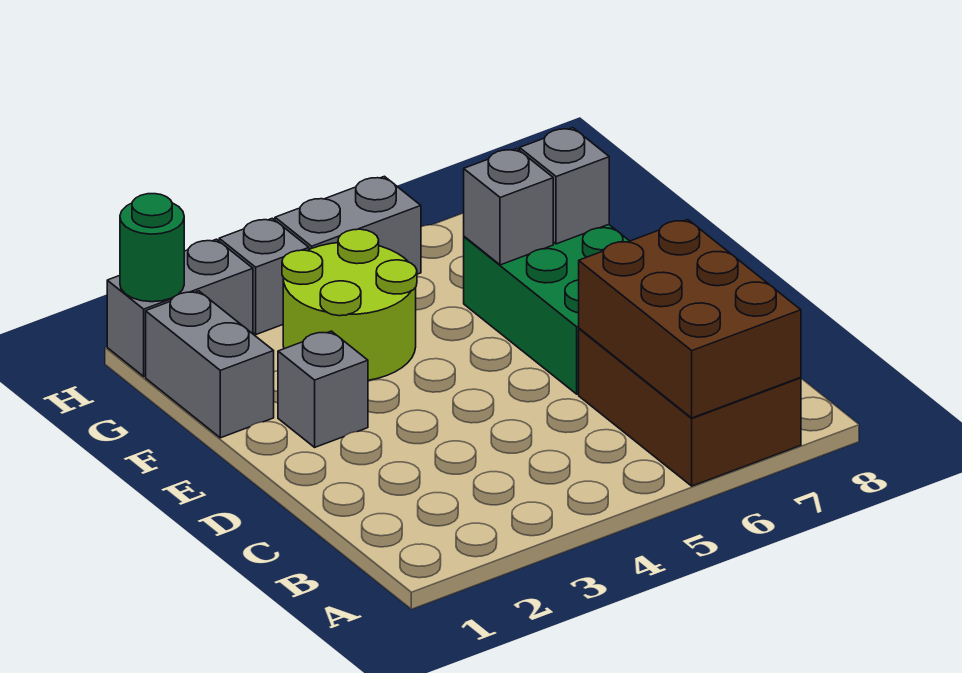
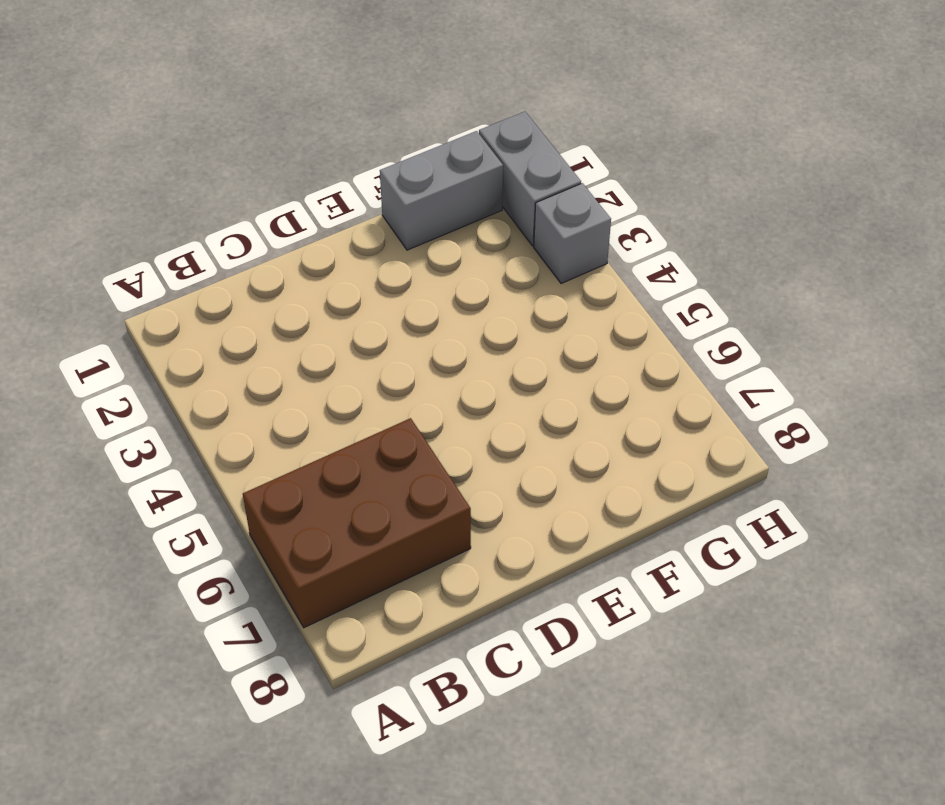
none -> green brick D6:F7 level 1
none -> grey brick E2 level 1
none -> lime round brick F3:G4 level 1

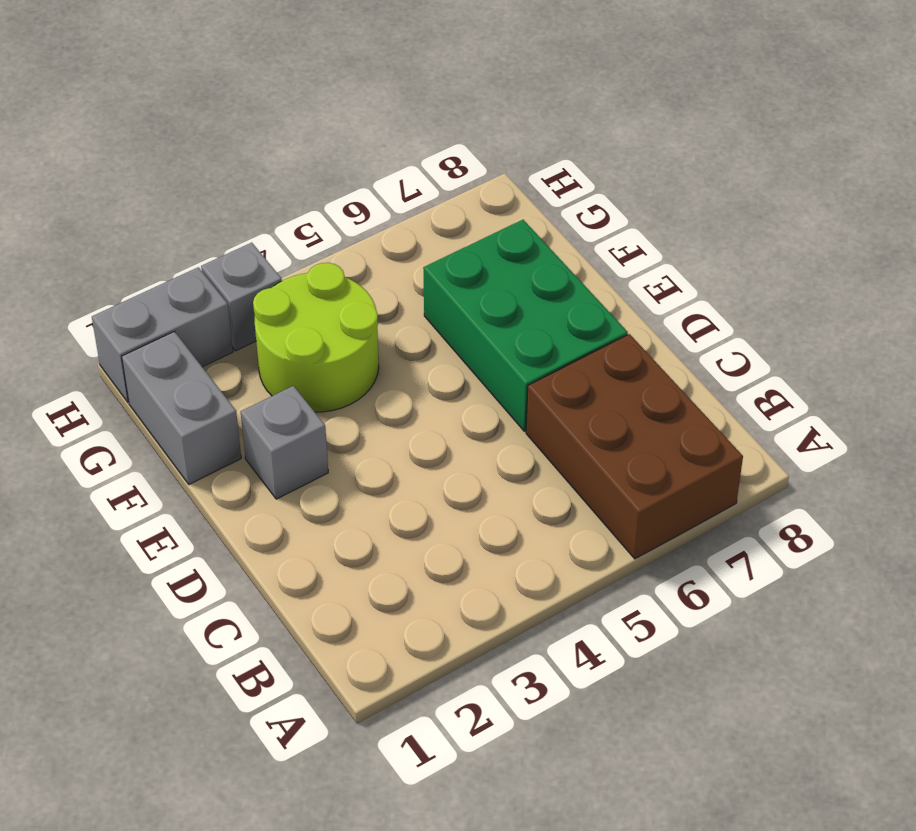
none -> grey brick H4:H5 level 1
none -> brown brick A6:C7 level 2
none -> grey brick F6 level 2

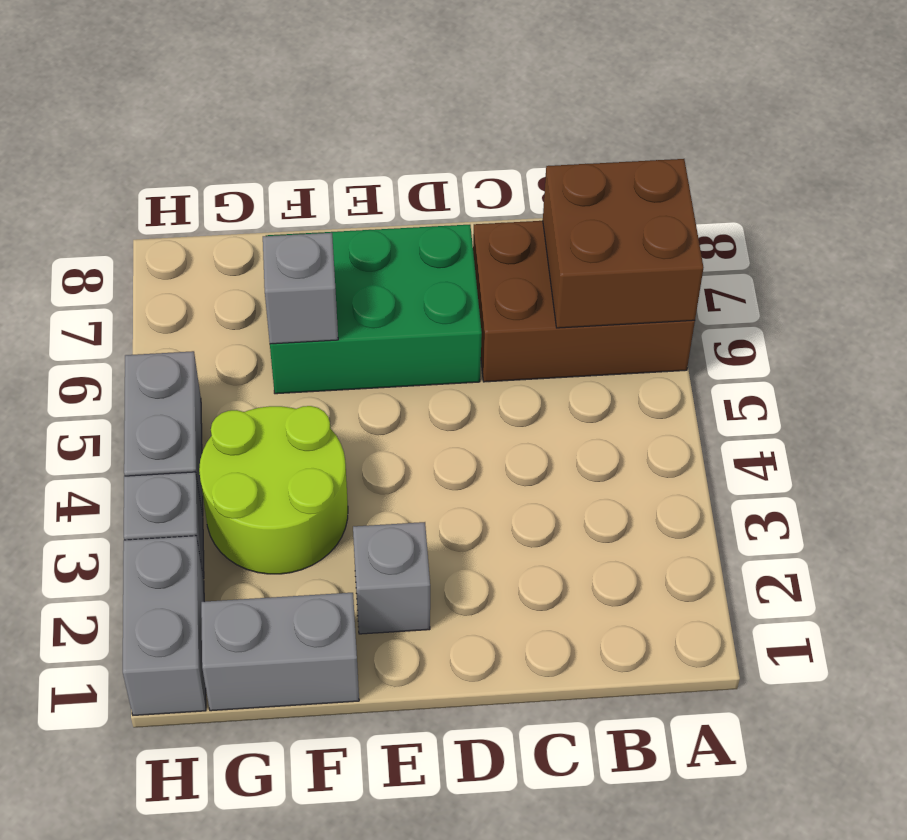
brown brick A6:B7 level 2 -> brown brick A6:C7 level 2
none -> grey brick F7 level 2
none -> green round brick H1 level 2

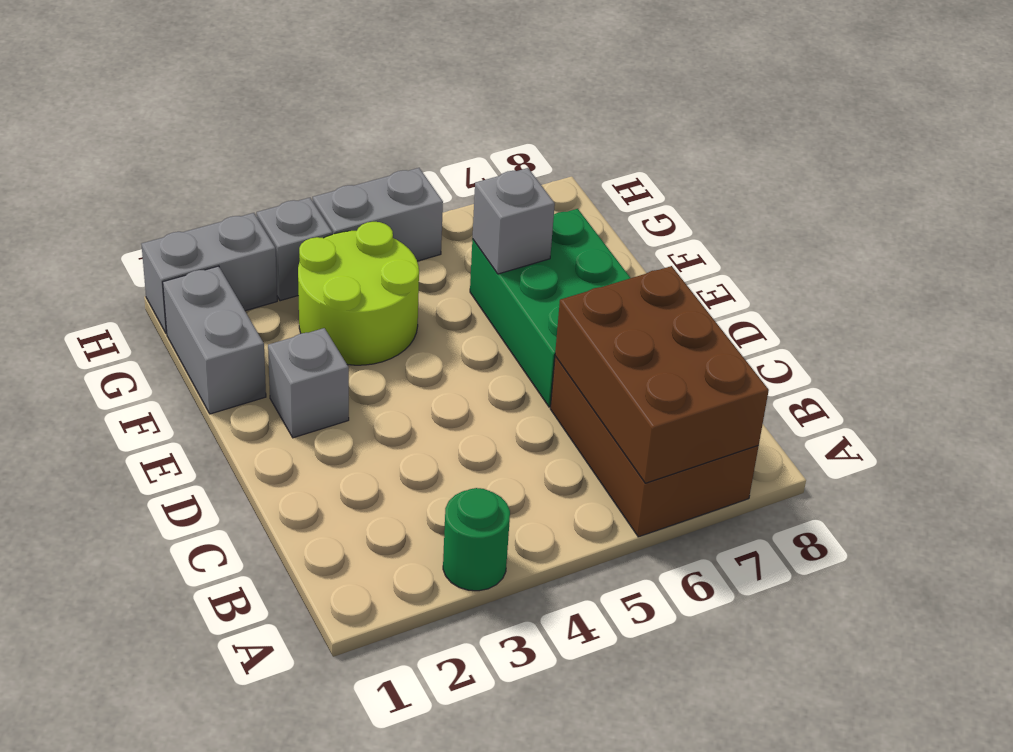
green round brick A3 level 1 -> green round brick H1 level 2
none -> grey brick F7 level 2

